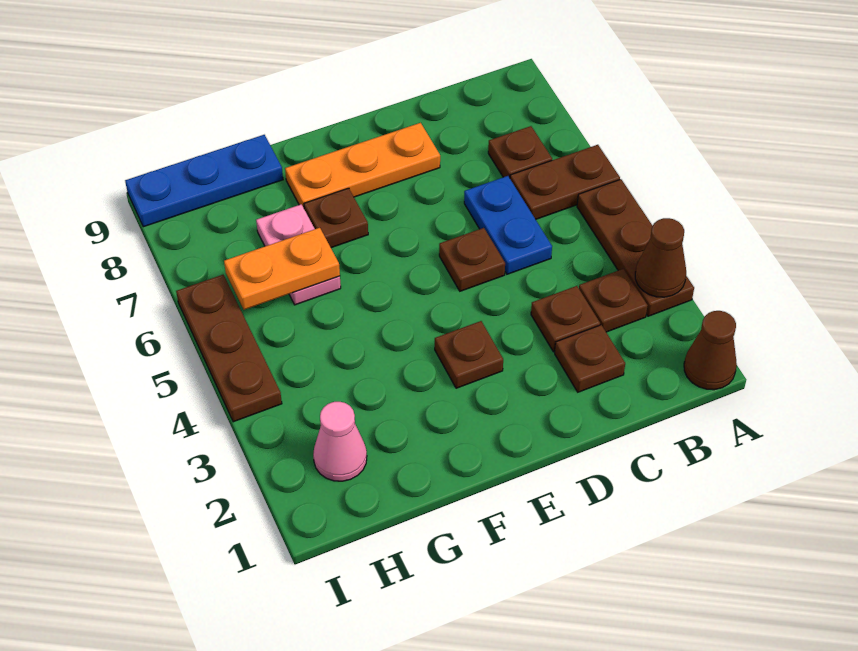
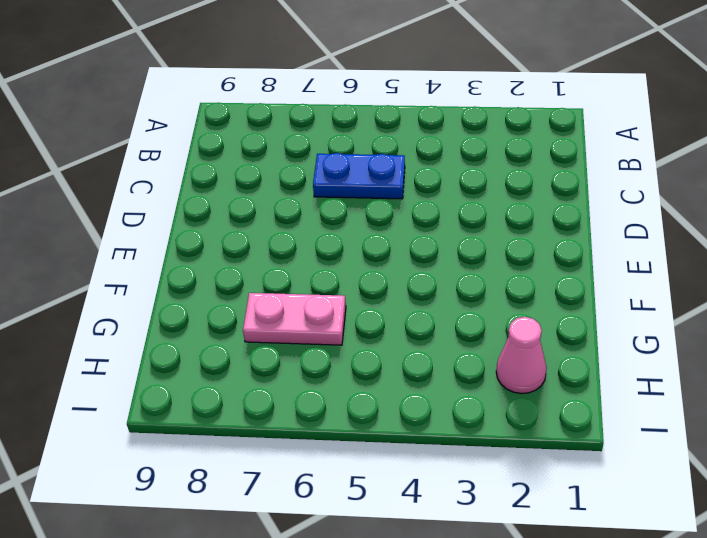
none -> brown cone A1 level 1
none -> brown plate A3:A5 level 1
none -> brown plate A6:B6 level 1

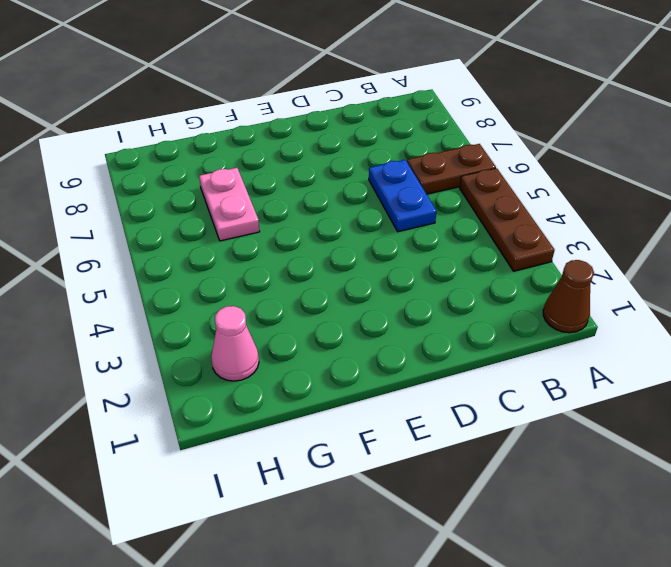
none -> brown plate B3 level 1
none -> brown plate B7 level 1
none -> brown plate C2 level 1

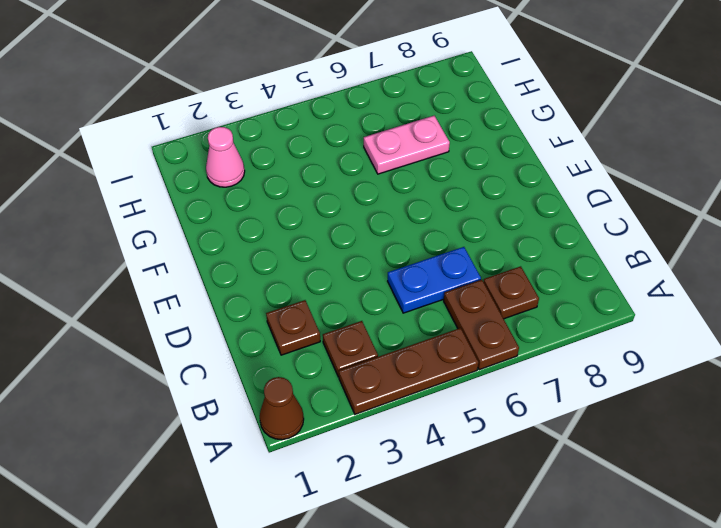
none -> brown plate C3 level 1
none -> brown plate D5 level 1
none -> orange plate D8:F8 level 1

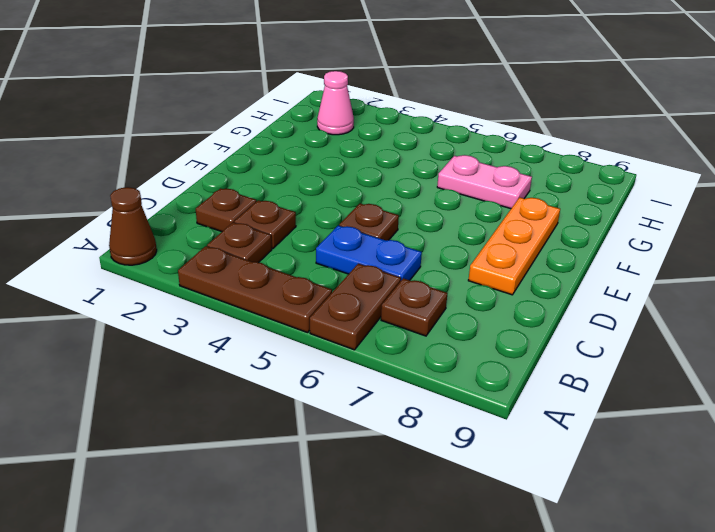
none -> brown plate E3 level 1
none -> brown plate F7 level 1
none -> blue plate G9:I9 level 1

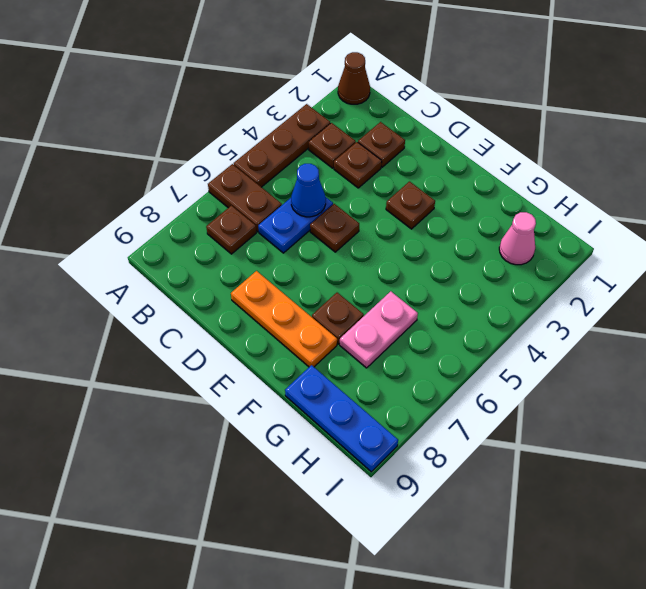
blue cone C5 level 2 -> none
none -> brown plate I4:I6 level 1
none -> brown cone A3 level 2
none -> orange plate G6:H6 level 2

